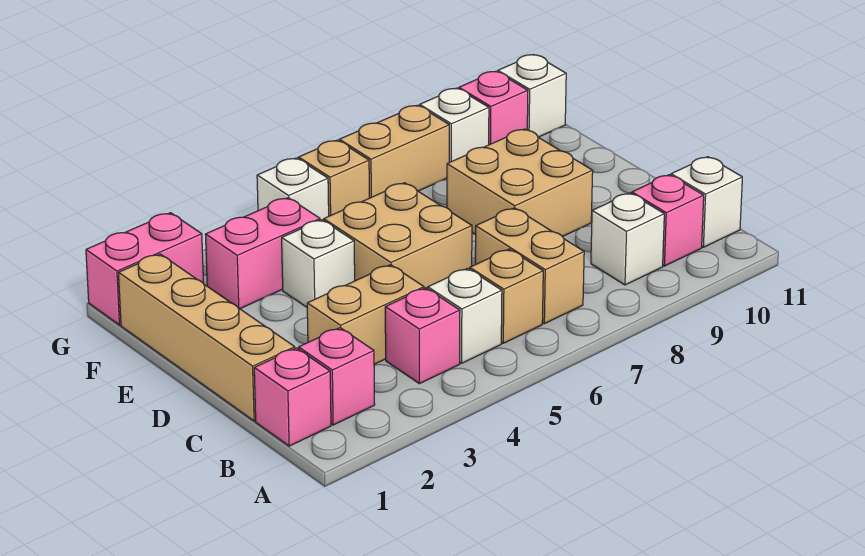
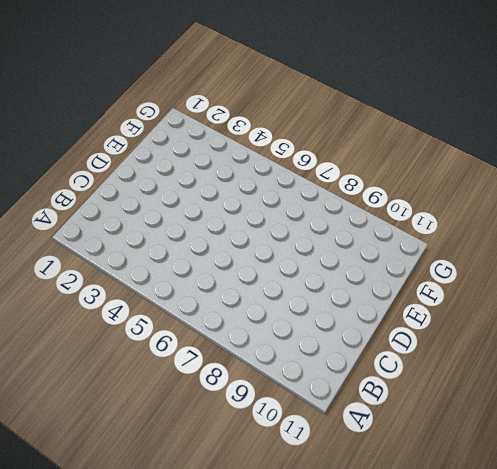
none -> pink brick B1 level 1
none -> pink brick B2 level 1
none -> pink brick B4 level 1

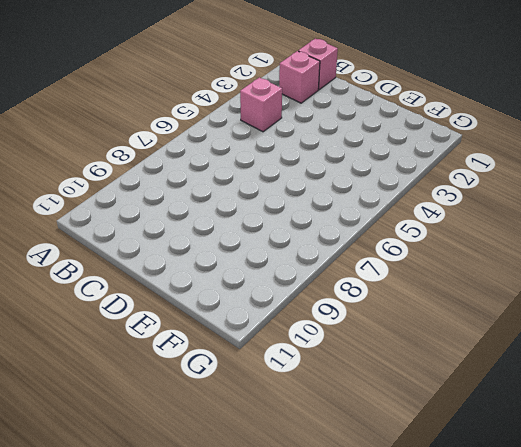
none -> white brick B5 level 1
none -> tan brick B6 level 1
none -> tan brick B7:C7 level 1

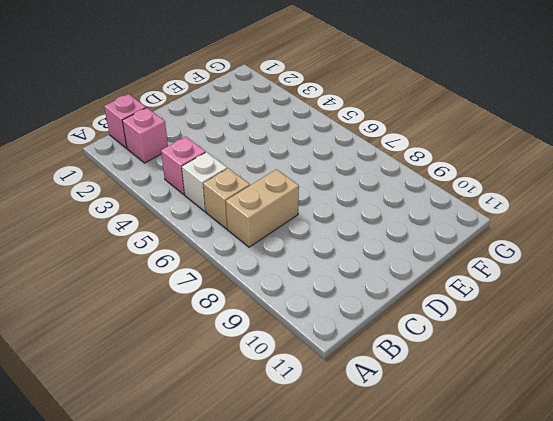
none -> white brick B9 level 1
none -> pink brick B10 level 1
none -> white brick B11 level 1

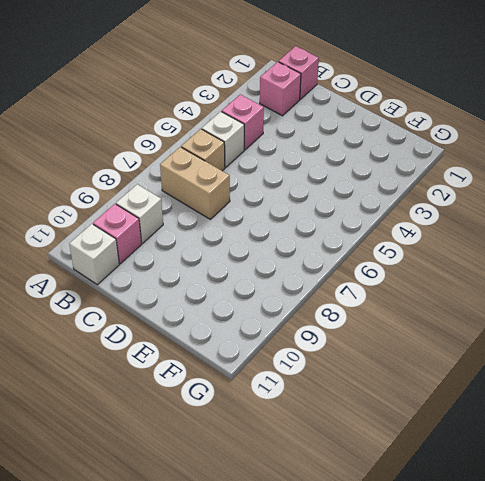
none -> tan brick C1:F1 level 1
none -> tan brick C3:C4 level 1
none -> tan brick D5:E6 level 1

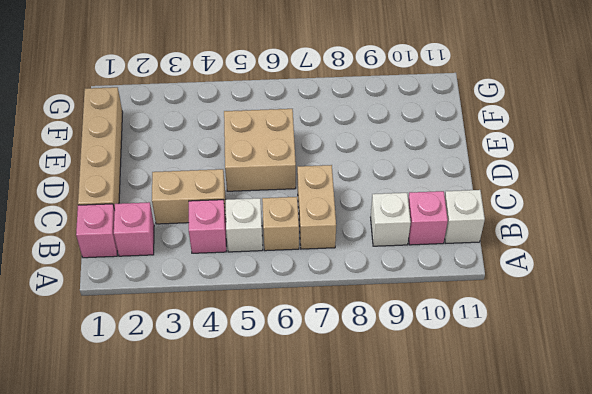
none -> tan brick D8:E9 level 1
none -> white brick E4 level 1
none -> pink brick F3:F4 level 1

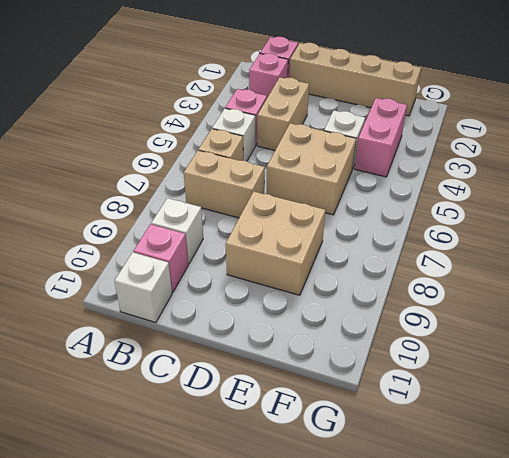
none -> pink brick G1:G2 level 1
none -> white brick G5 level 1
none -> tan brick G6 level 1

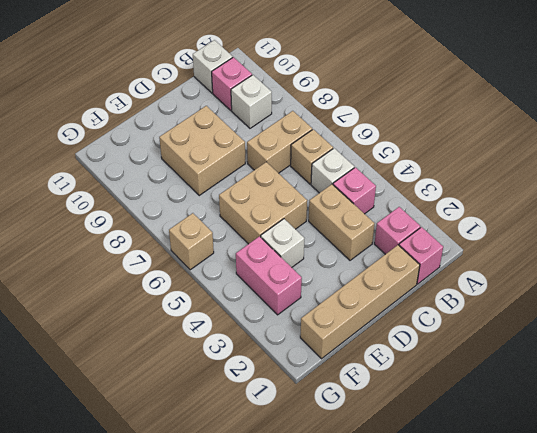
none -> pink brick G1:G2 level 1
none -> white brick G5 level 1
none -> tan brick G7:G8 level 1

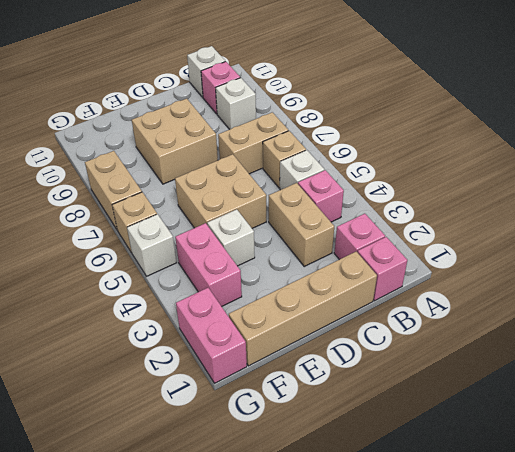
none -> white brick G9 level 1
none -> pink brick G10 level 1
none -> white brick G11 level 1

